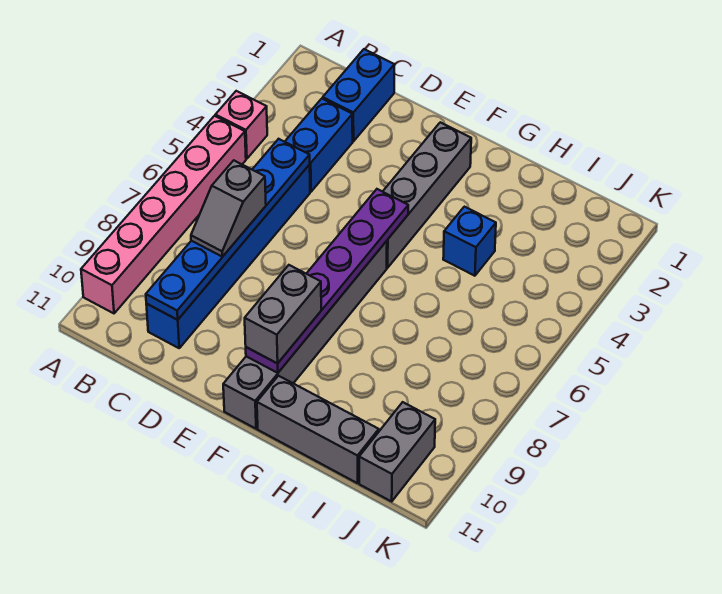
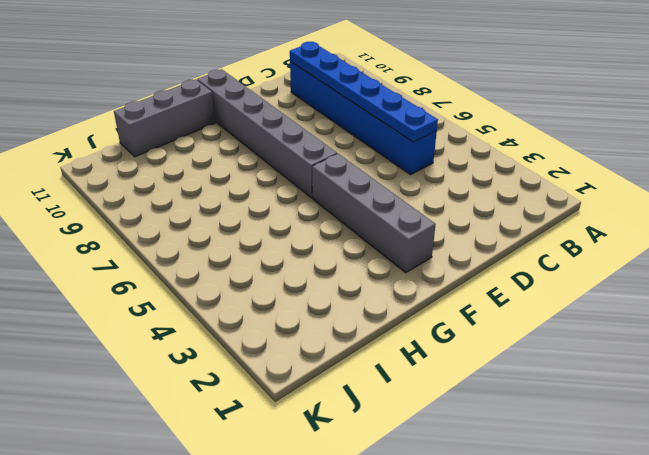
none -> pink brick A4 level 1
none -> pink brick A5:A10 level 1
none -> blue brick C1:C2 level 1

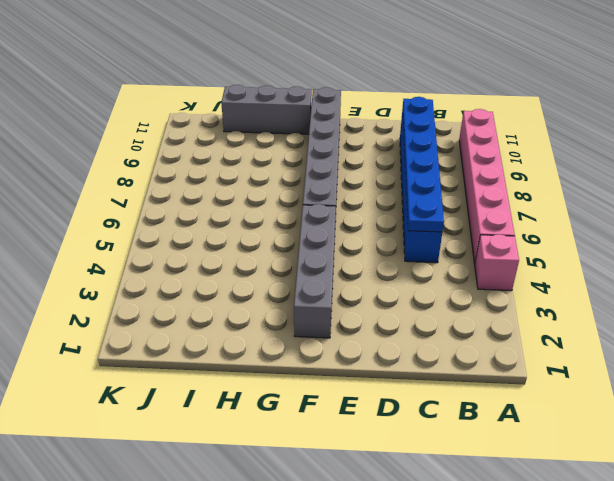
none -> blue brick C1:C2 level 1
none -> blue brick C3:C4 level 1
none -> blue brick H4 level 1

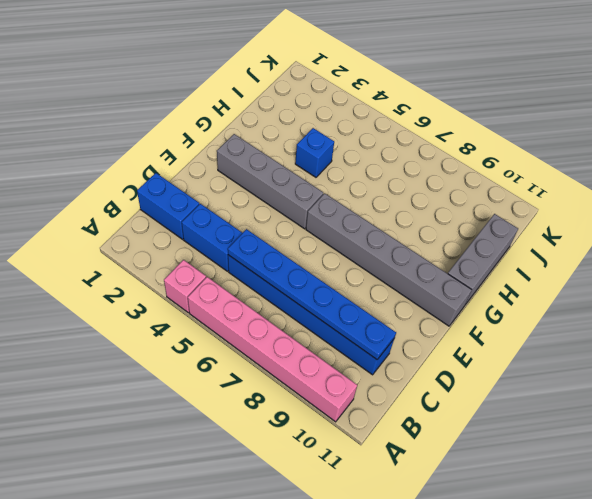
none -> grey brick J10:J11 level 1
none -> purple plate F5:F10 level 2
none -> grey slope C7:C8 level 3 top 7

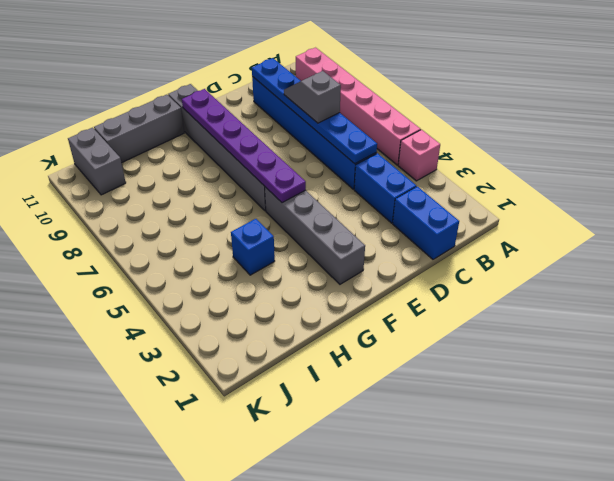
none -> grey brick F9:F10 level 3

